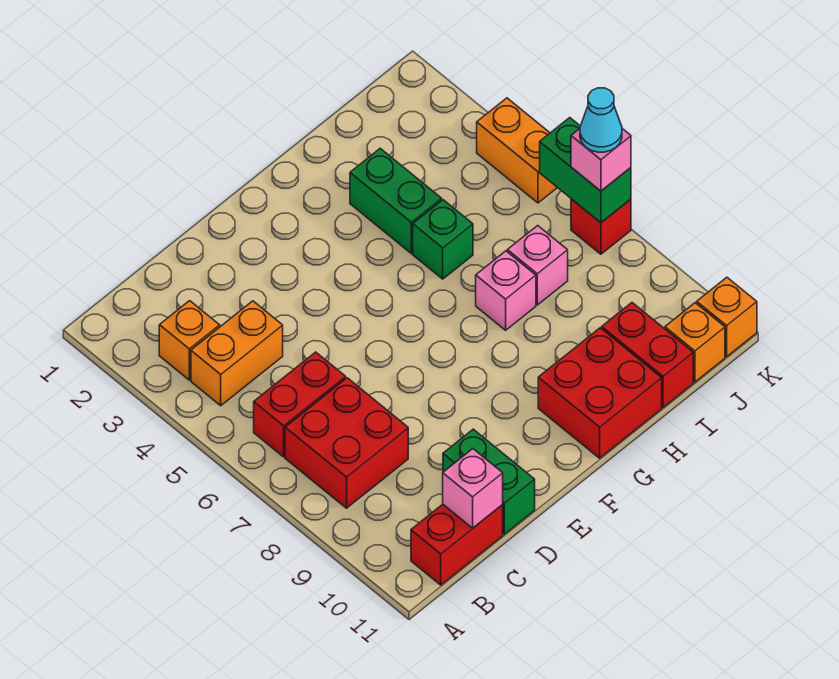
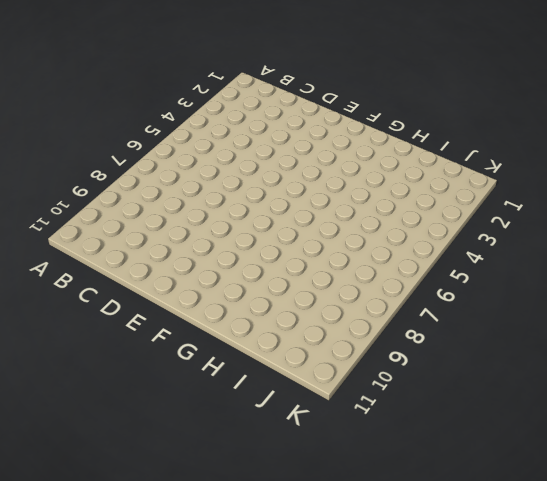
none -> orange brick B3 level 1
none -> orange brick B4:C4 level 1
none -> red brick B6:C6 level 1

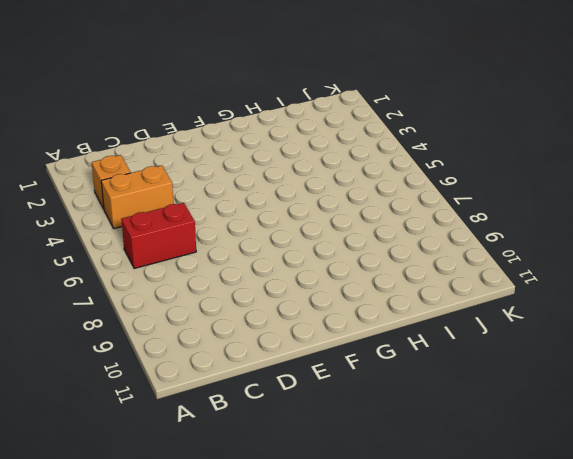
none -> red brick B7:C8 level 1
none -> red brick B11:C11 level 1
none -> green brick D10:D11 level 1

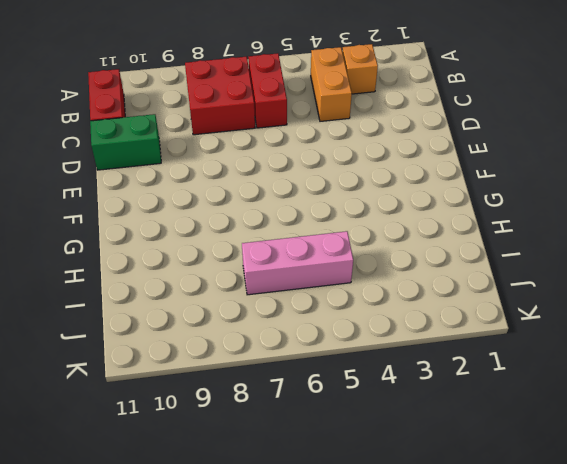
pink brick I5:I7 level 1 -> pink brick I7 level 1
none -> red brick G10:H11 level 1
none -> green brick H3:H4 level 1
none -> green brick H5 level 1

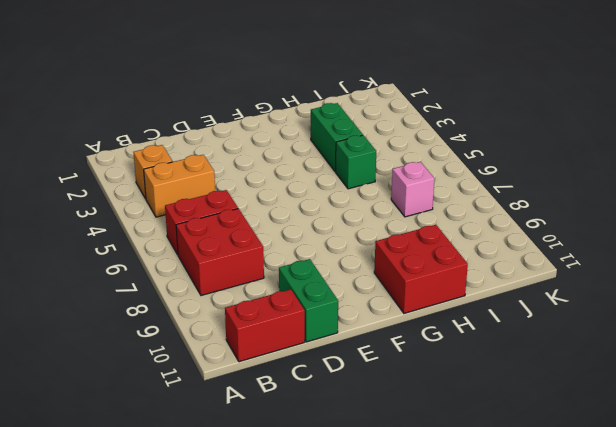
none -> pink brick H7 level 1
none -> red brick I10:I11 level 1
none -> orange brick J11 level 1

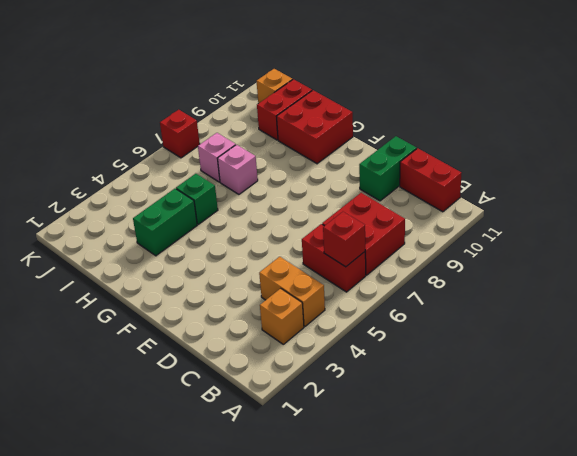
red brick B6 level 2 -> none
none -> orange brick K4:K5 level 1
none -> orange brick K11 level 1
none -> pink brick C11 level 2

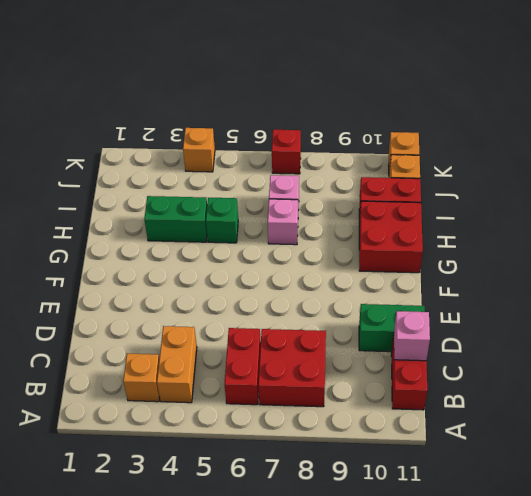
orange brick K4 level 1 -> orange brick K4:K5 level 1
none -> green brick K6:K7 level 2
none -> pink brick K7 level 3
none -> cyan cone K7 level 4

